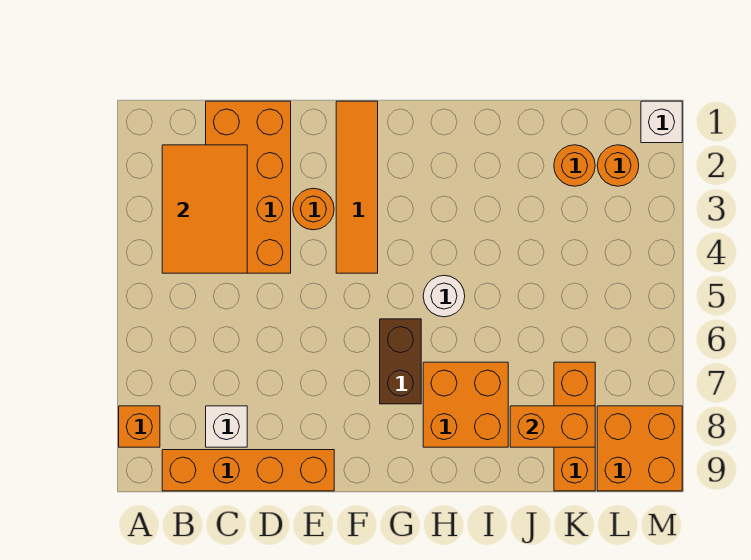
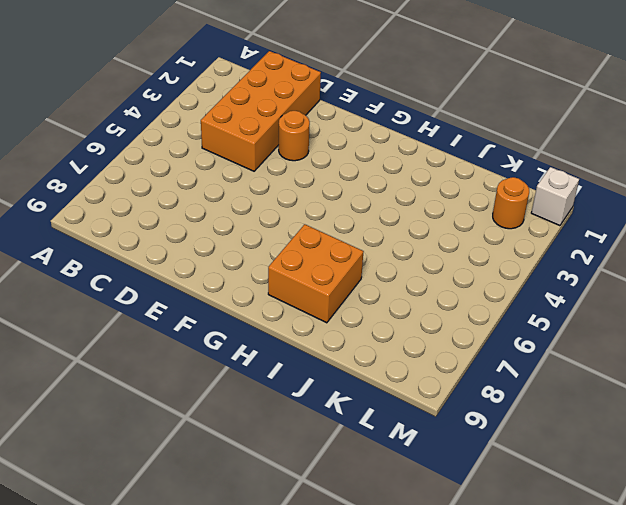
none -> orange brick A8 level 1
none -> orange brick B9:E9 level 1
none -> white brick C8 level 1

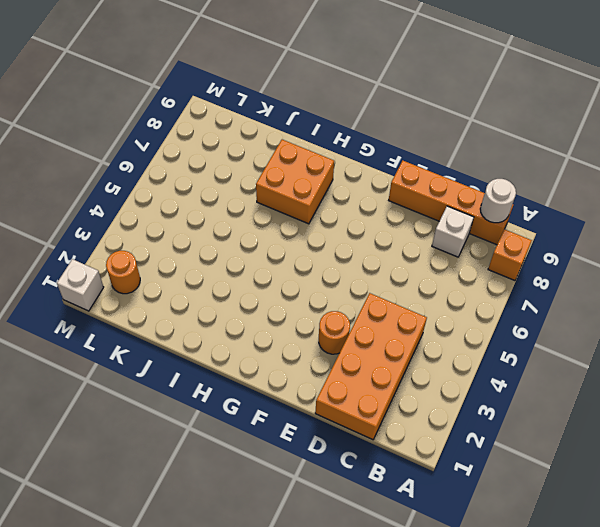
white round brick B9 level 2 -> white round brick H5 level 1
none -> orange tile F1:F4 level 1
none -> brown brick G6:G7 level 1
none -> orange round brick K2 level 1

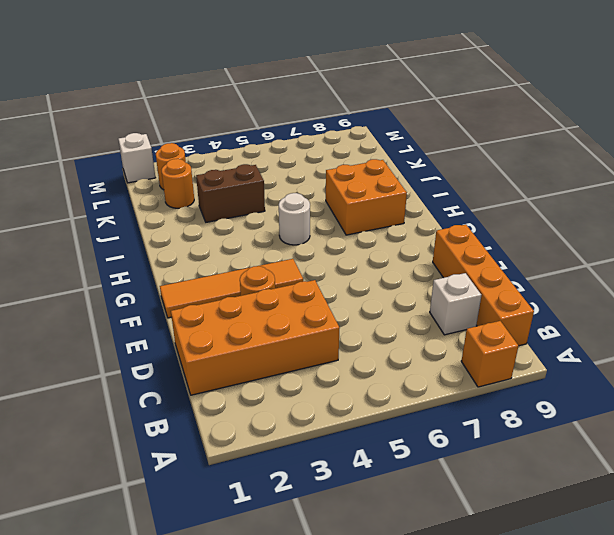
brown brick J3:J4 level 1 -> brown brick G6:G7 level 1
none -> orange brick K7:K9 level 1
none -> orange brick L8:M9 level 1
none -> orange tile B2:C4 level 2

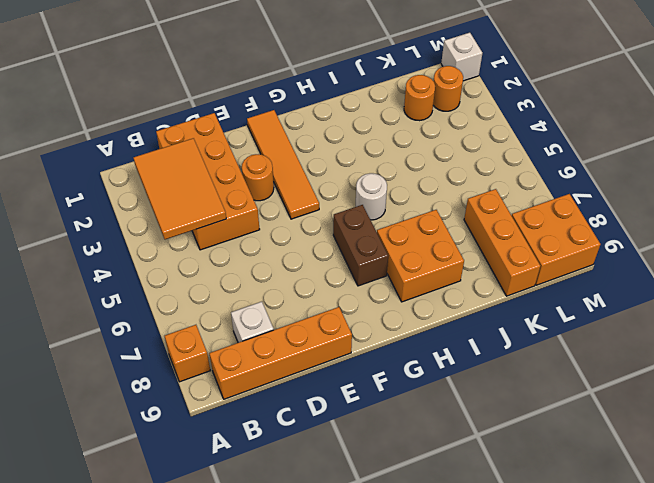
none -> orange brick J8:K8 level 2

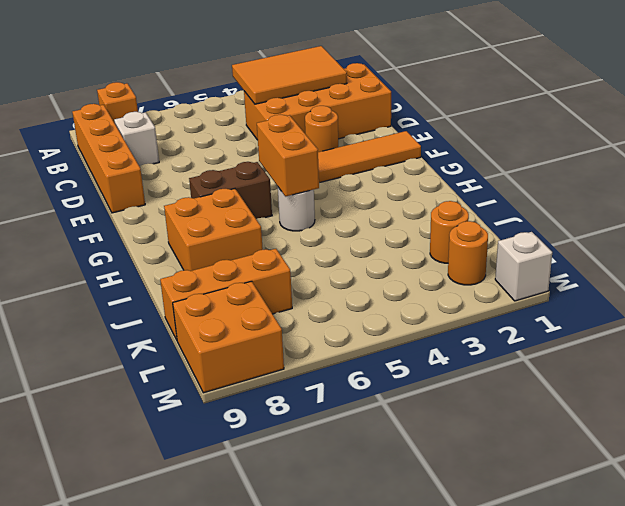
orange brick G5:H5 level 2 -> orange brick J8:K8 level 2

